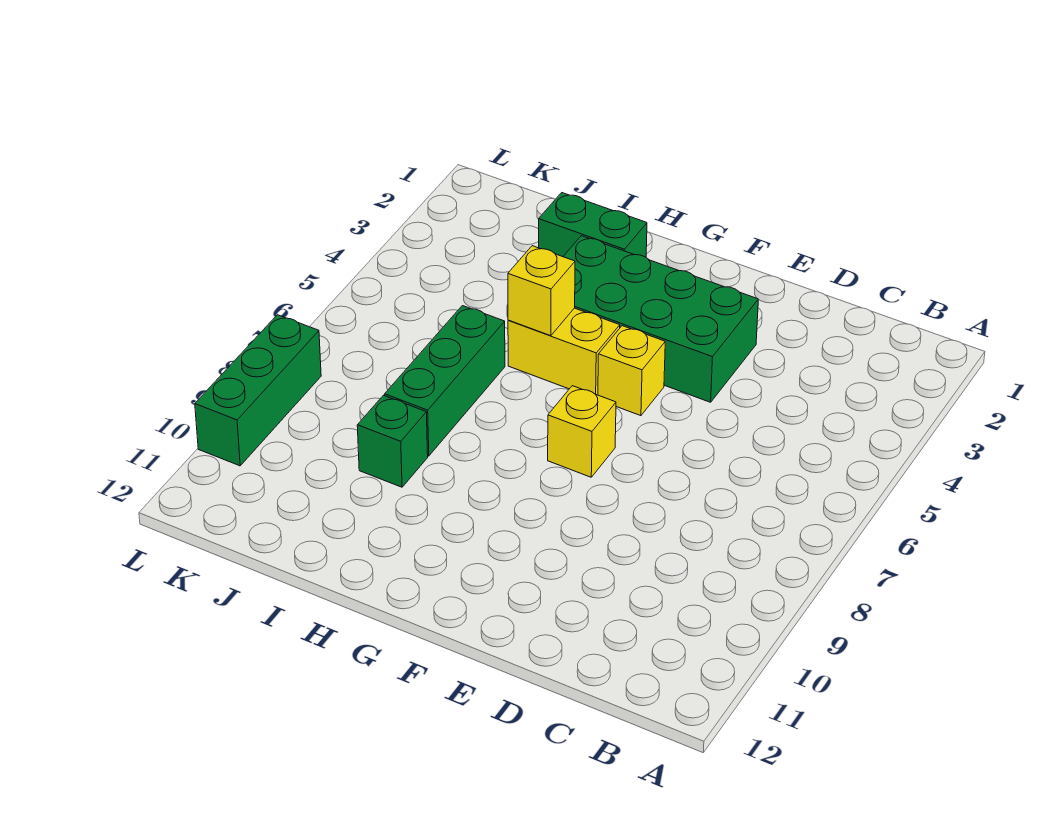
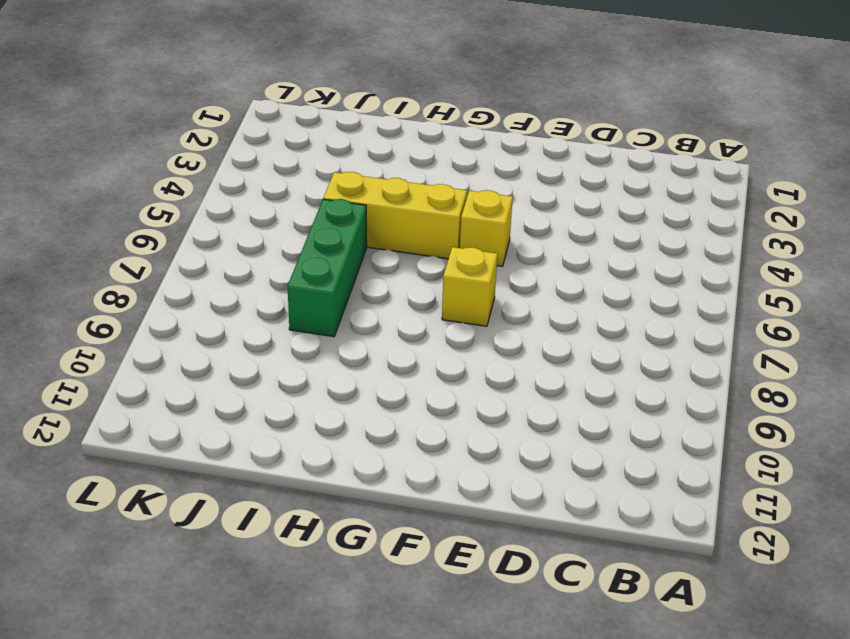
yellow brick G5:I5 level 1 -> yellow brick G5:H5 level 1
none -> green brick E3:H4 level 1
none -> green brick H2:I2 level 1

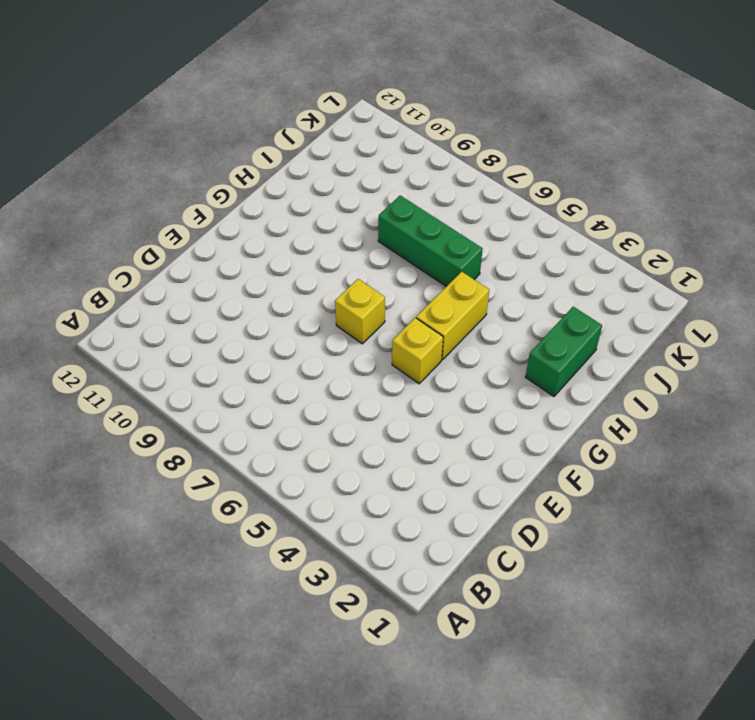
none -> green brick E3:H4 level 1
none -> green brick I9 level 1

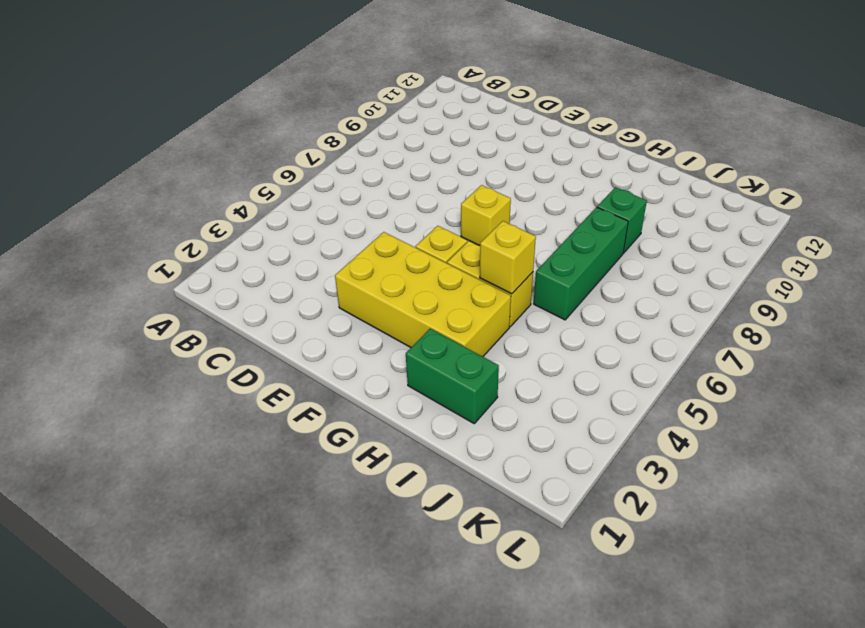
yellow brick E3:H4 level 1 -> green brick E3:H4 level 1
none -> green brick L8:L10 level 1

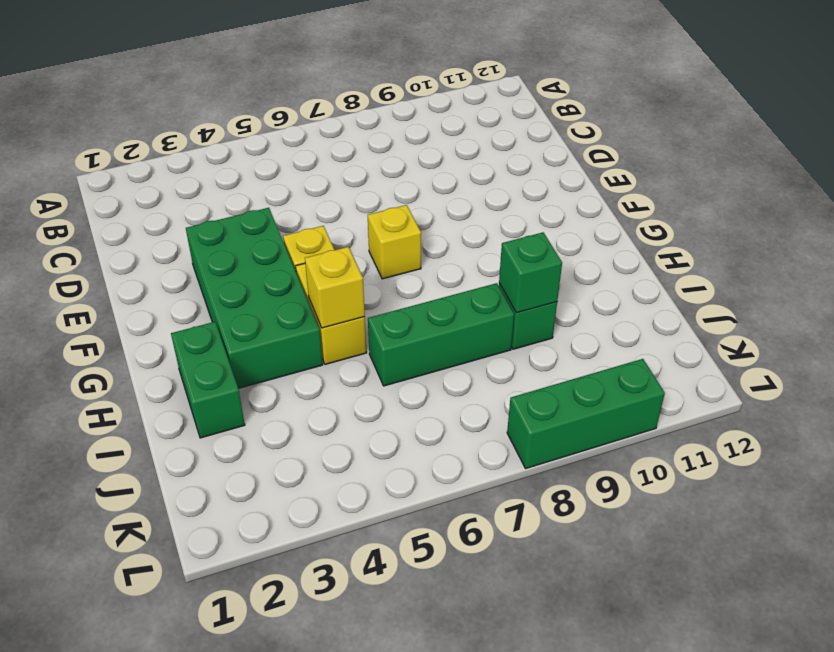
green brick I9 level 2 -> none

